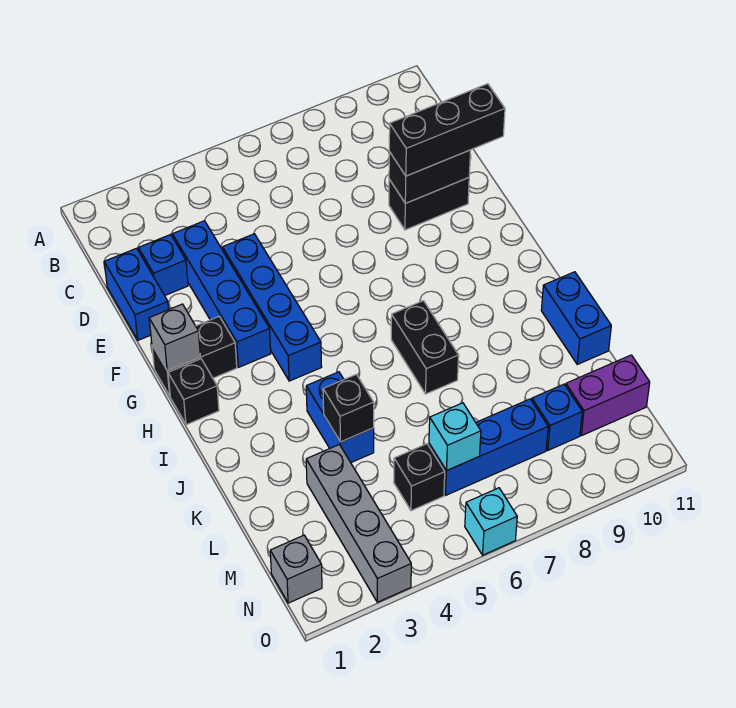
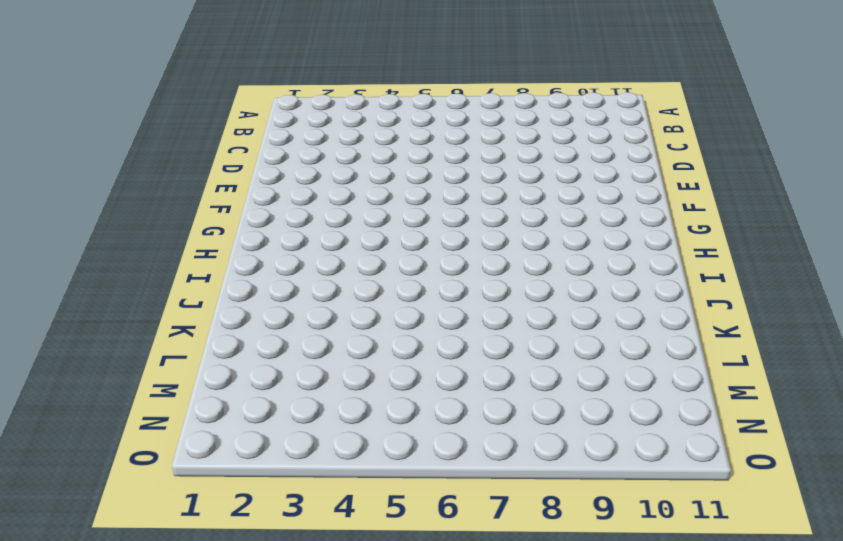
none -> blue brick D1:E1 level 1
none -> blue brick D2 level 1
none -> blue brick D3:G3 level 1

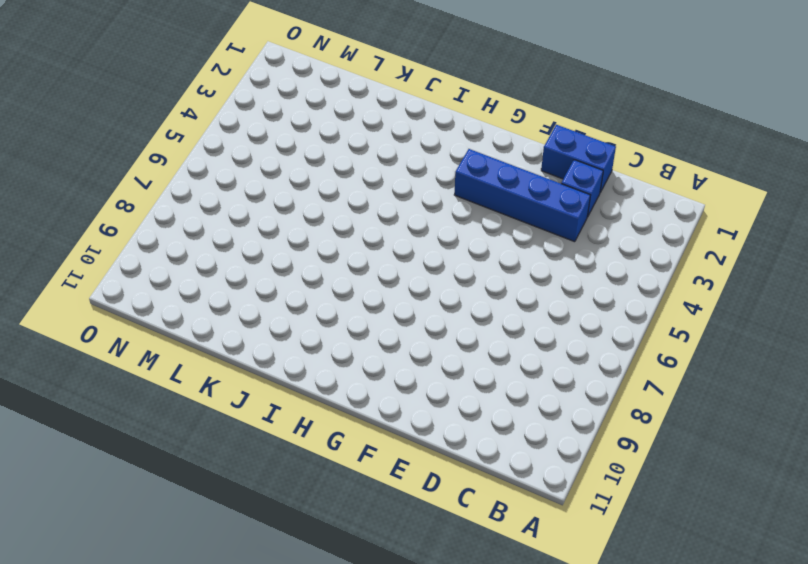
none -> blue brick E4:H4 level 1
none -> black brick E9:E10 level 1
none -> black brick G1:G2 level 1

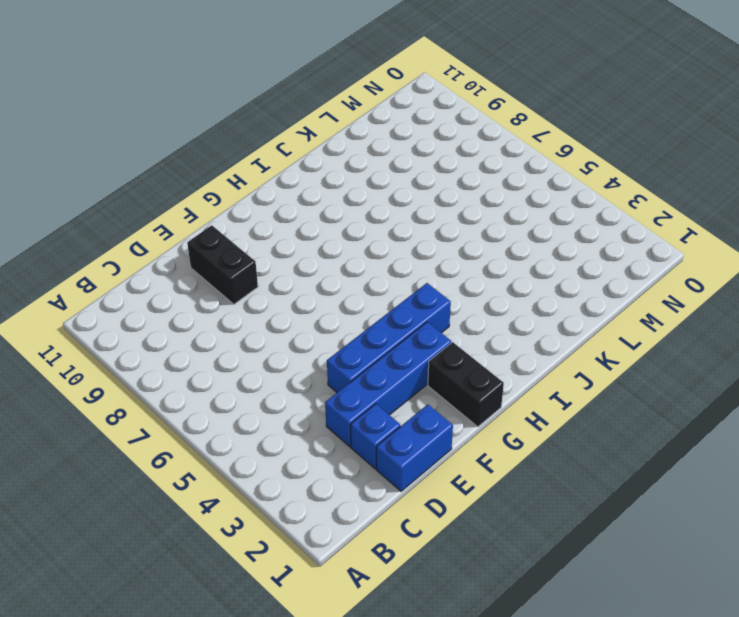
none -> black brick H1 level 1
none -> black brick I7:J7 level 1
none -> blue brick J4:K4 level 1

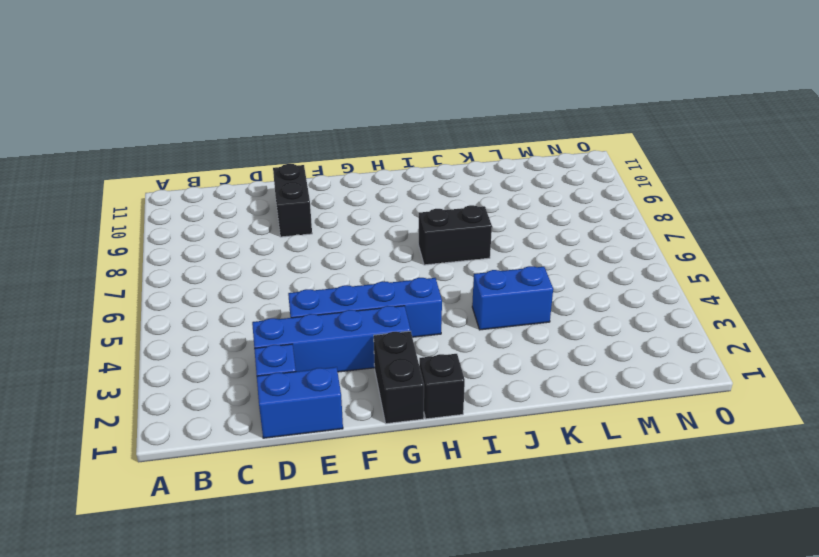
none -> blue brick J11:K11 level 1
none -> grey brick L3:O3 level 1
none -> black brick M5 level 1

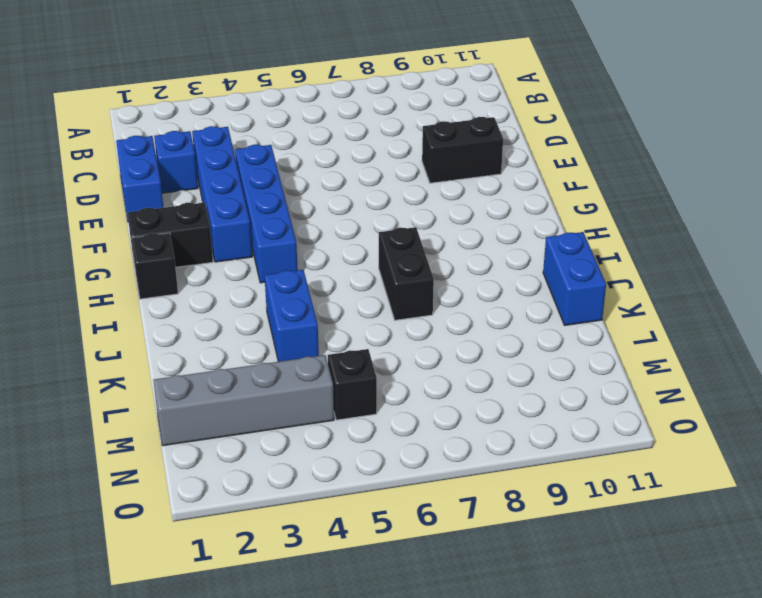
grey brick M1:M4 level 1 -> grey brick L3:O3 level 1
none -> blue brick M6:M8 level 1
none -> blue brick M9 level 1
none -> purple brick M10:M11 level 1

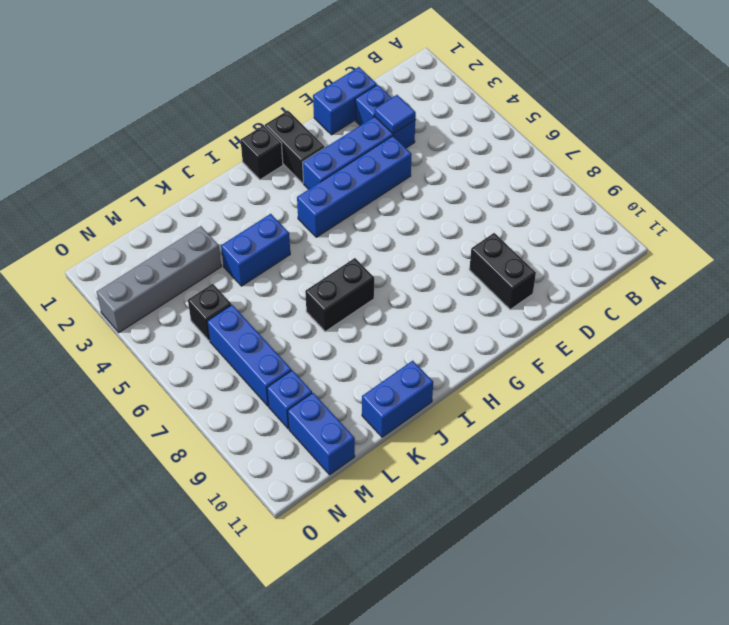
blue tile D3 level 2 -> none
blue brick M10:M11 level 1 -> purple brick M10:M11 level 1
none -> grey brick N1 level 1
none -> cyan brick O6 level 1
none -> black brick E9:E10 level 2

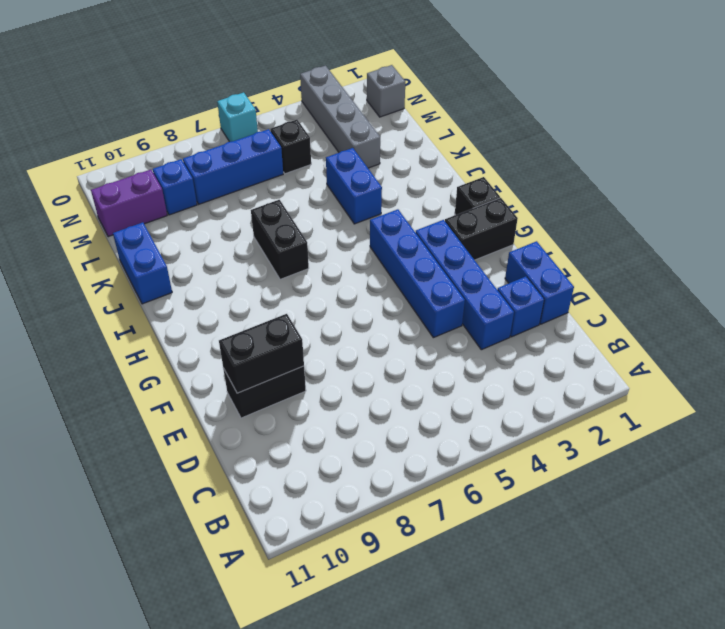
none -> grey brick G1 level 2
none -> black brick K4 level 2
none -> cyan brick M6 level 2

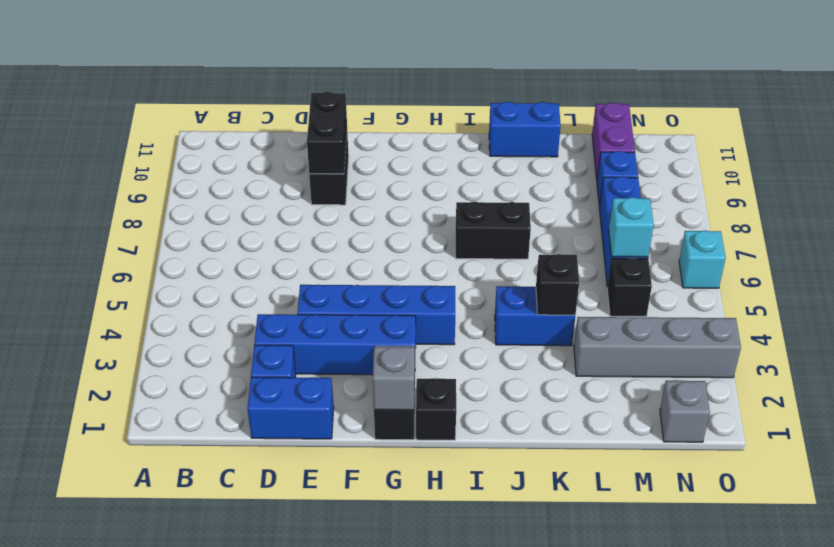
none -> black brick E9:E11 level 3

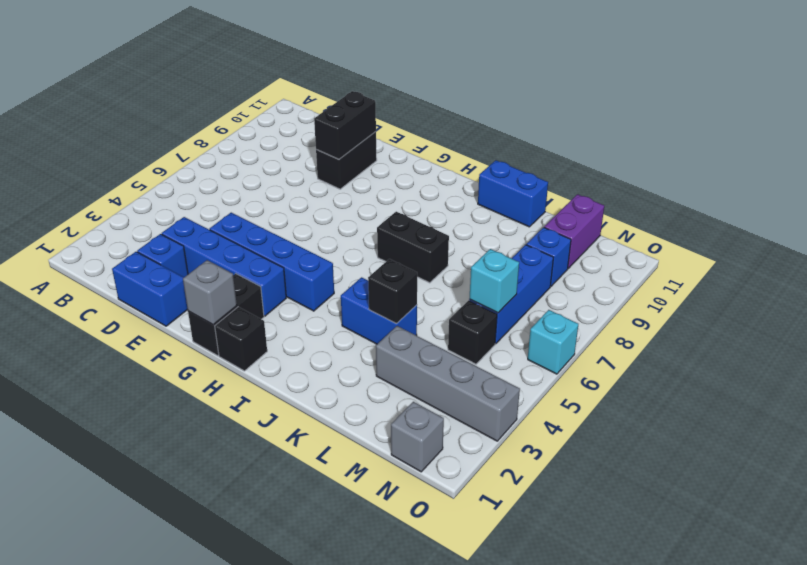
none -> black brick E9:E11 level 3

